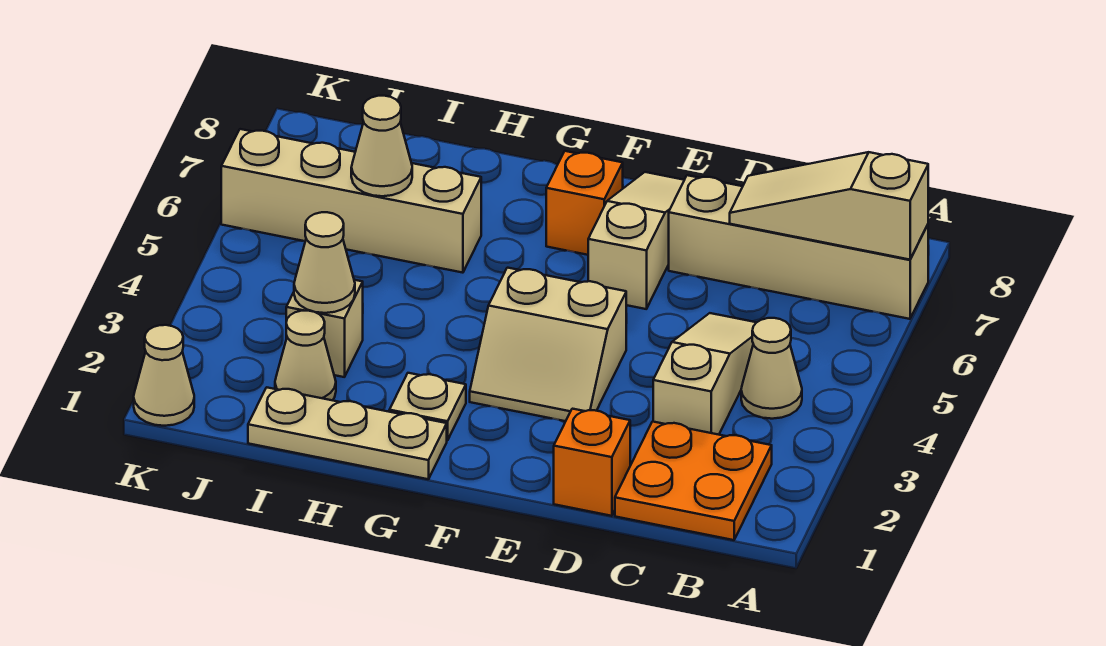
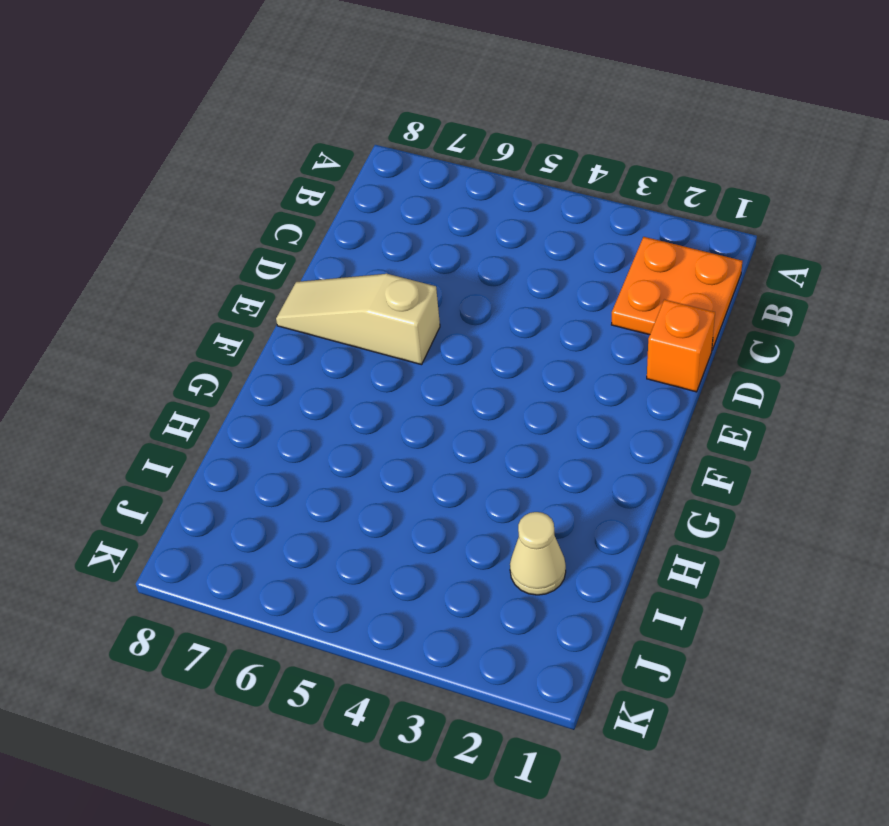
none -> tan brick A7:D7 level 1
none -> tan cone B4 level 1
none -> tan slope C3:C5 level 1 top 3

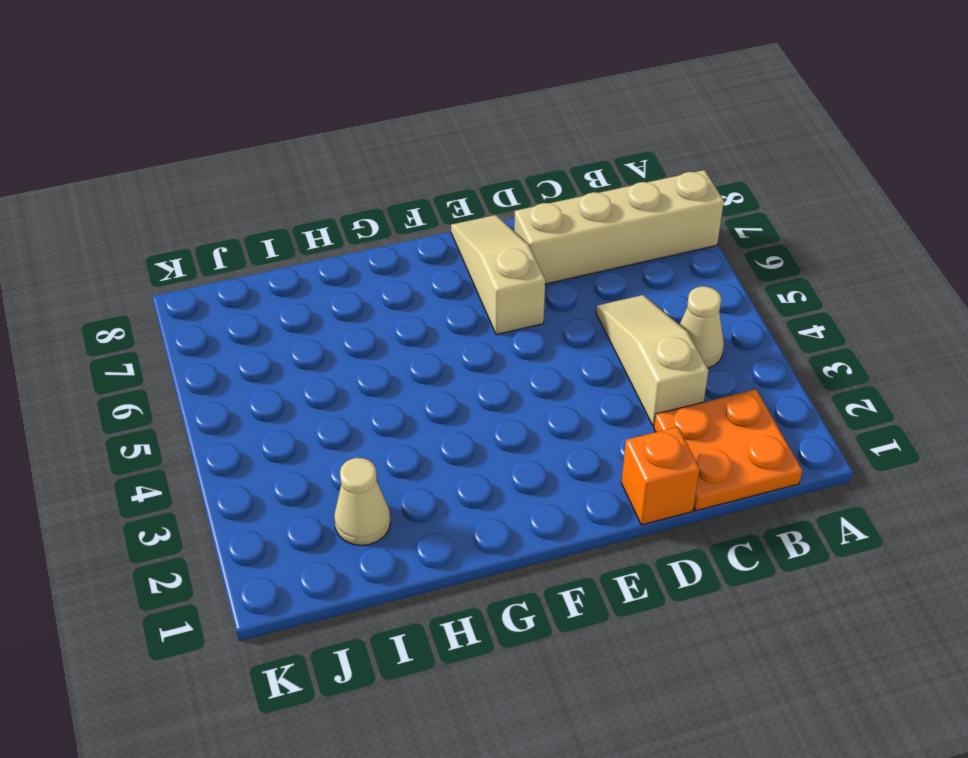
none -> tan slope E3:F4 level 1 top 4
none -> orange brick F7 level 1
none -> tan plate G1:I1 level 1

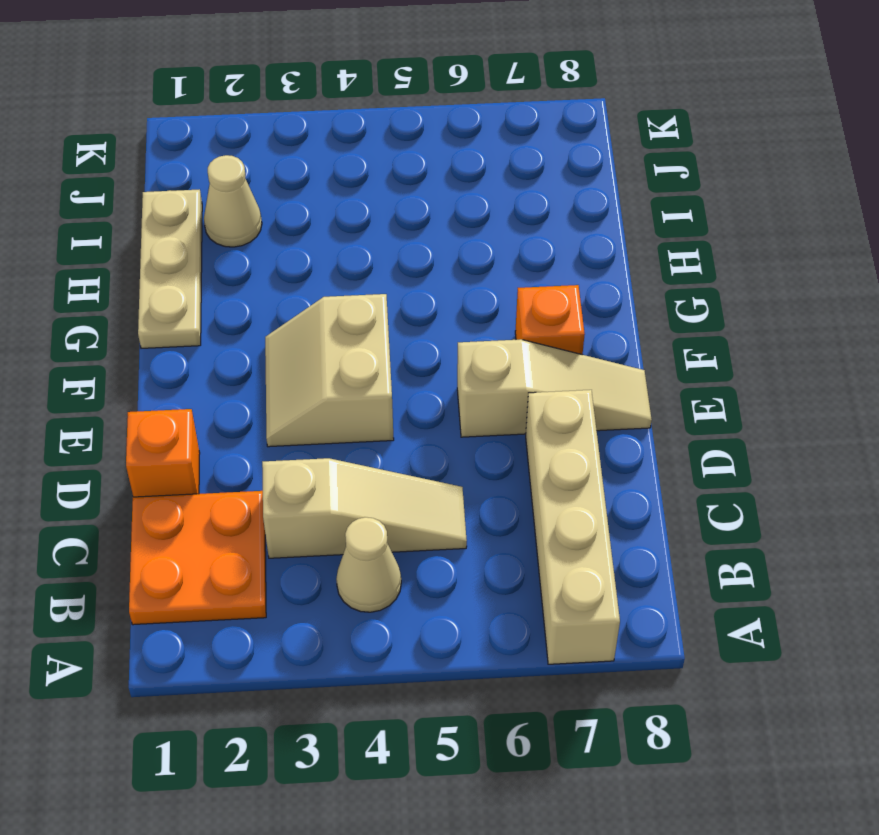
none -> tan plate G2 level 1
none -> tan brick H6:K6 level 1
none -> tan brick I3 level 1

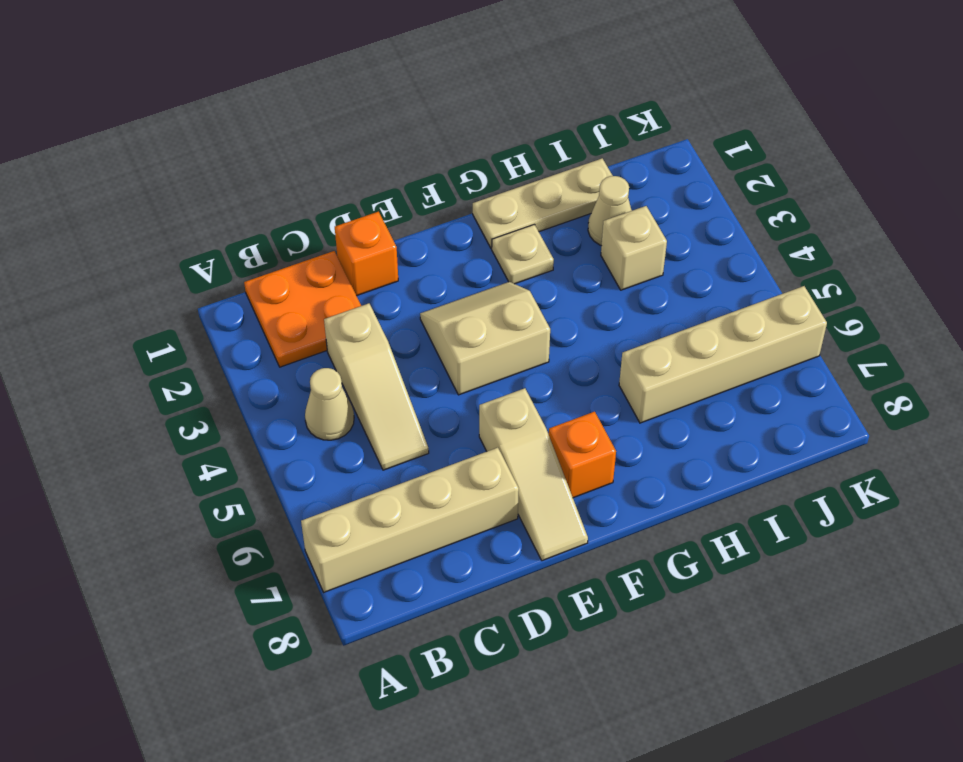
none -> tan cone K1 level 1
none -> tan slope A7:C7 level 2 top A
none -> tan cone I3 level 2

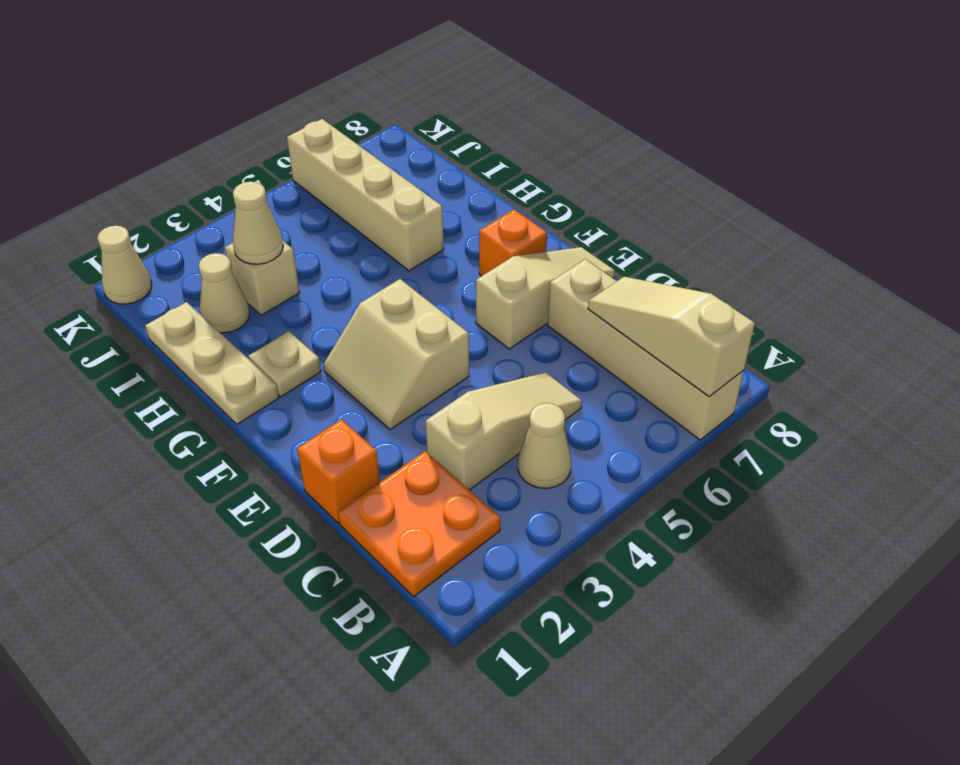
none -> tan cone I6 level 2

